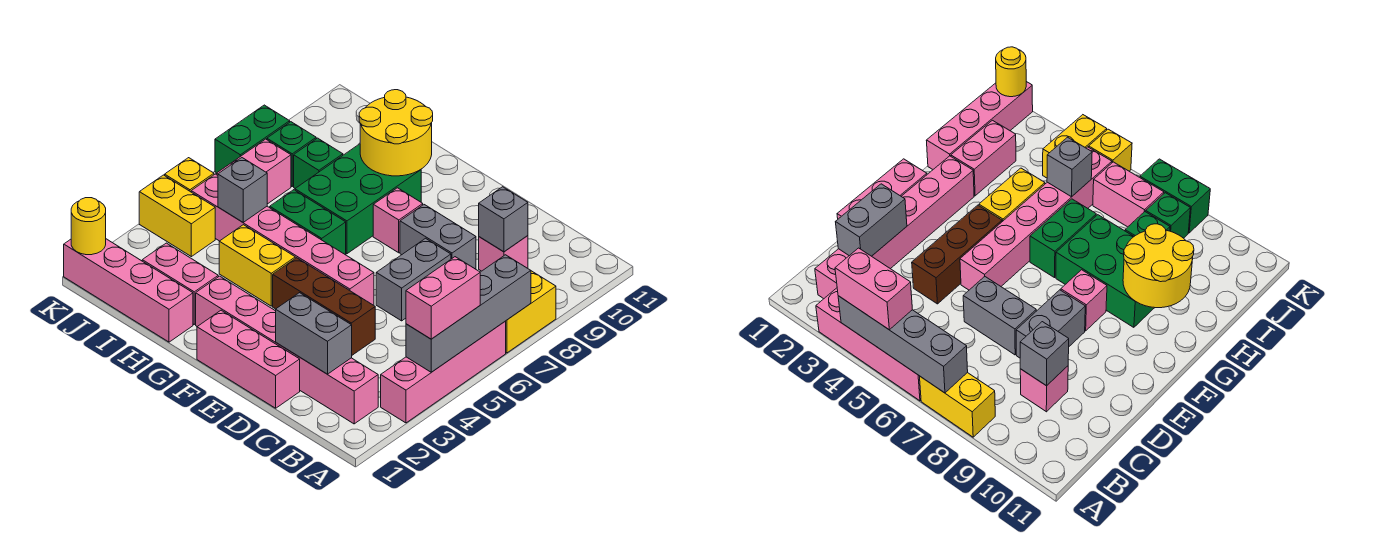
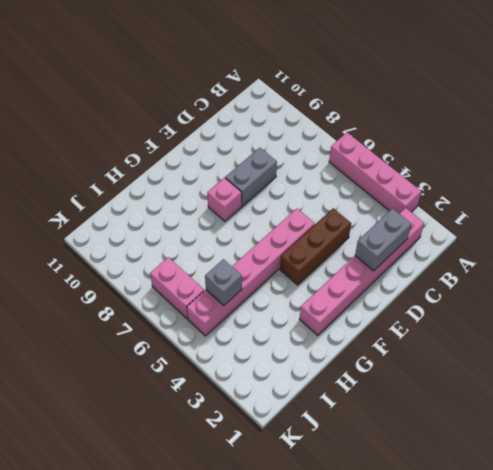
none -> yellow brick A7:A8 level 1
none -> pink brick C9 level 1
none -> pink brick D1:F1 level 1

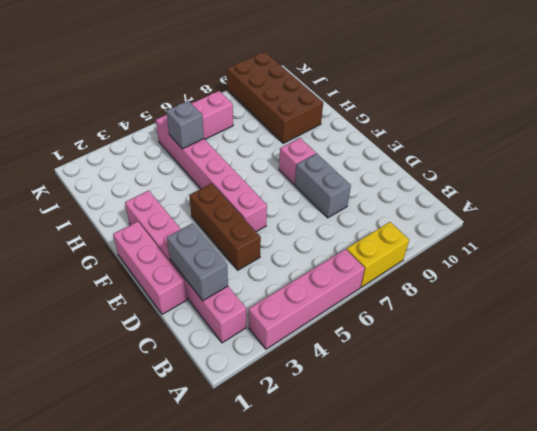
brown brick H9:K10 level 1 -> green brick G7:H9 level 1
none -> pink brick C9 level 1
none -> grey brick D6:D7 level 1
none -> yellow brick G4:H4 level 1

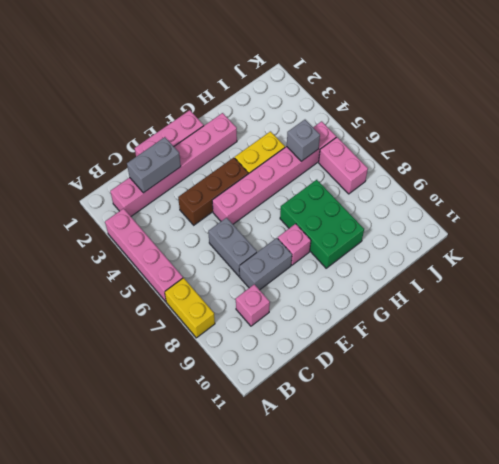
none -> green brick G6:H6 level 1
none -> pink brick H1:K1 level 1
none -> pink brick H2:I2 level 1

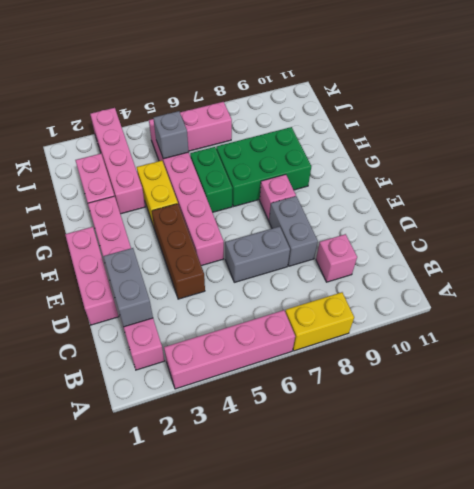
pink brick H3:K3 level 1 -> pink brick H1:K1 level 1
none -> green brick I8 level 1
none -> yellow brick J4:K4 level 1
none -> green brick J8 level 1

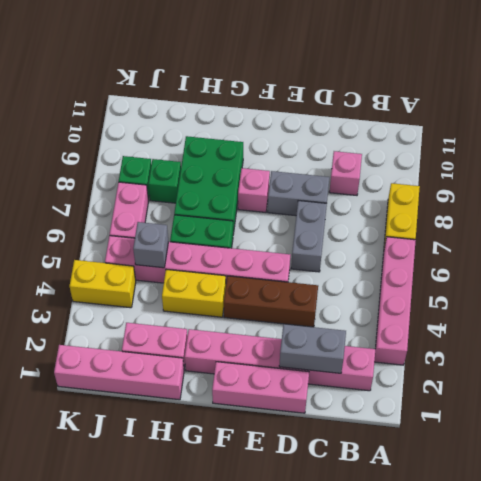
none -> yellow brick K5 level 1
none -> green brick K7:K8 level 1
none -> grey brick A4:A7 level 2

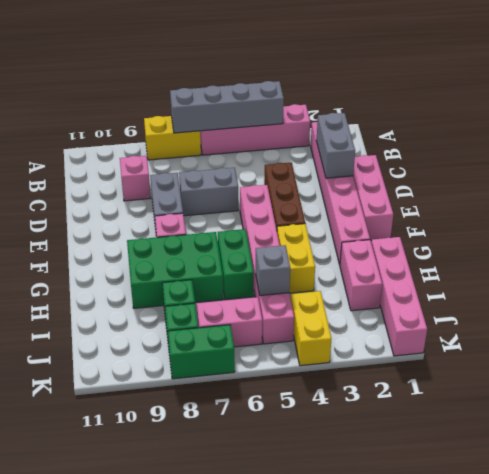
none -> yellow brick K5 level 1
none -> grey brick C9 level 2
none -> yellow round brick G9:H10 level 2

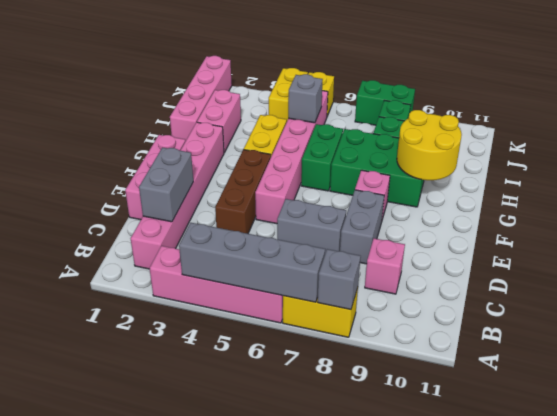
grey brick A8 level 2 -> grey brick C9 level 2
none -> pink brick J6:J7 level 1
none -> yellow round brick K1 level 2
none -> pink brick A4:A5 level 3

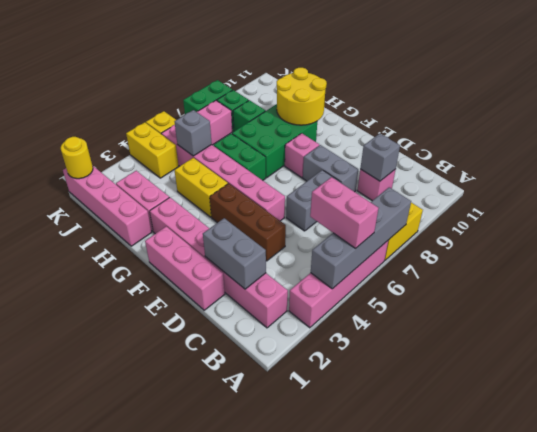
pink brick A5:B5 level 3 -> pink brick A4:A5 level 3

